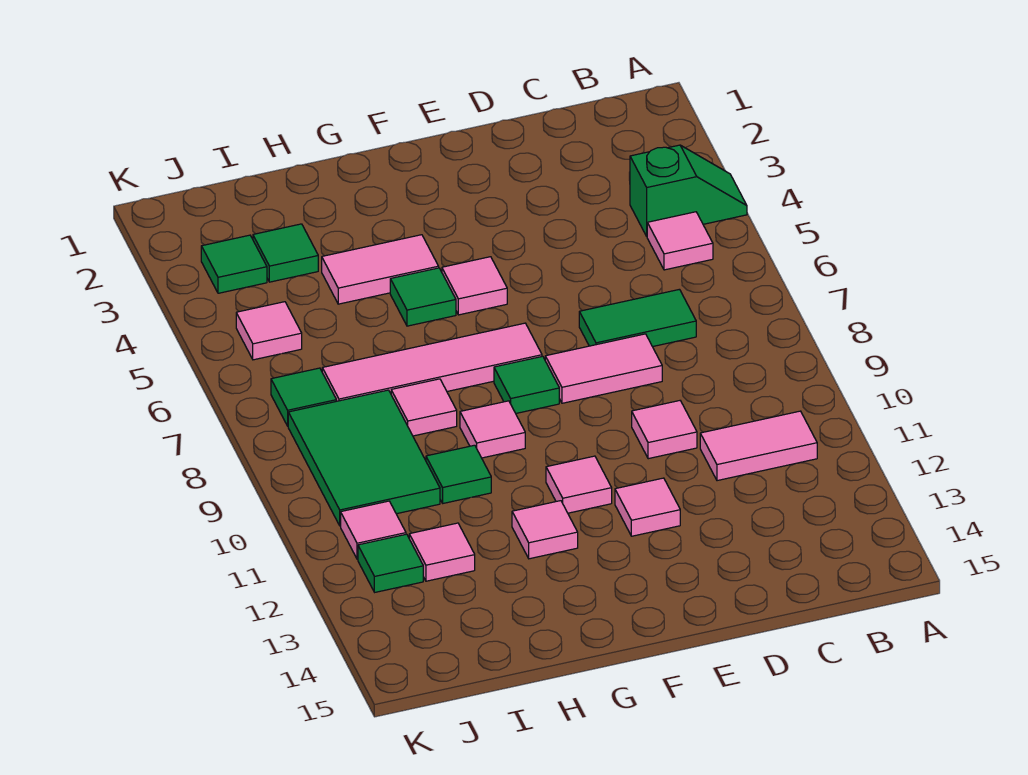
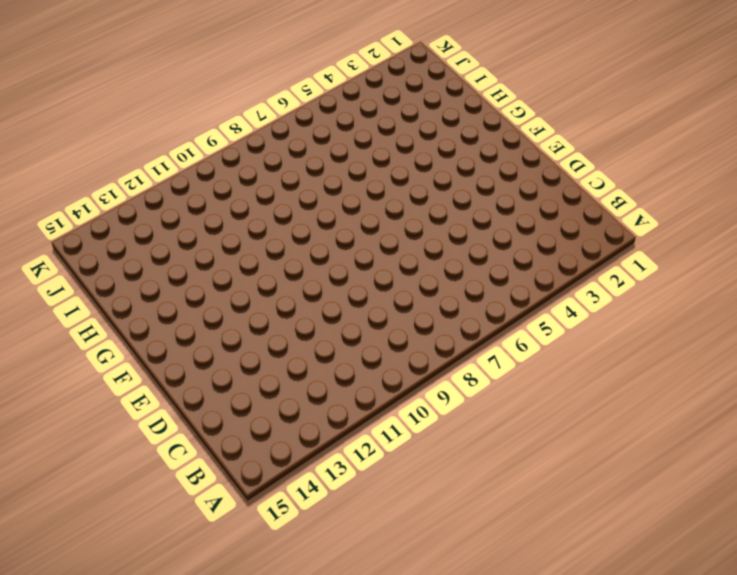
none -> green slope A4:B4 level 1 top B
none -> pink tile B5 level 1
none -> pink tile B11:C11 level 1

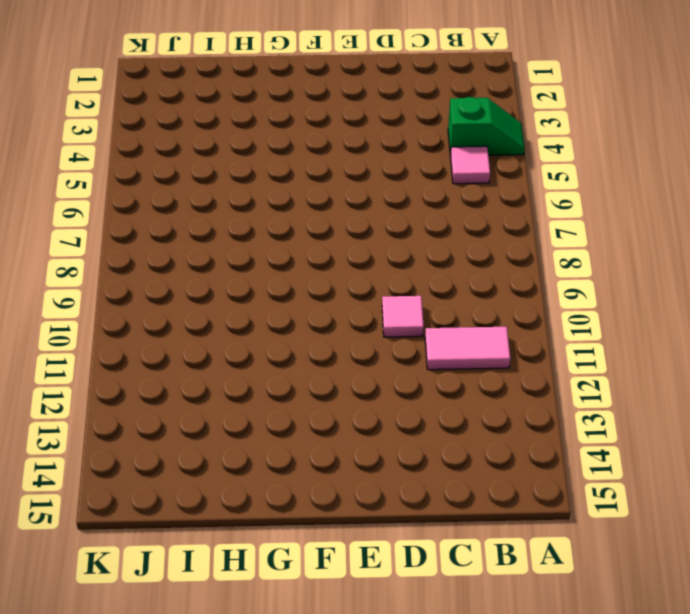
none -> green tile C7:D7 level 1
none -> pink tile D8:E8 level 1
none -> pink tile E12 level 1

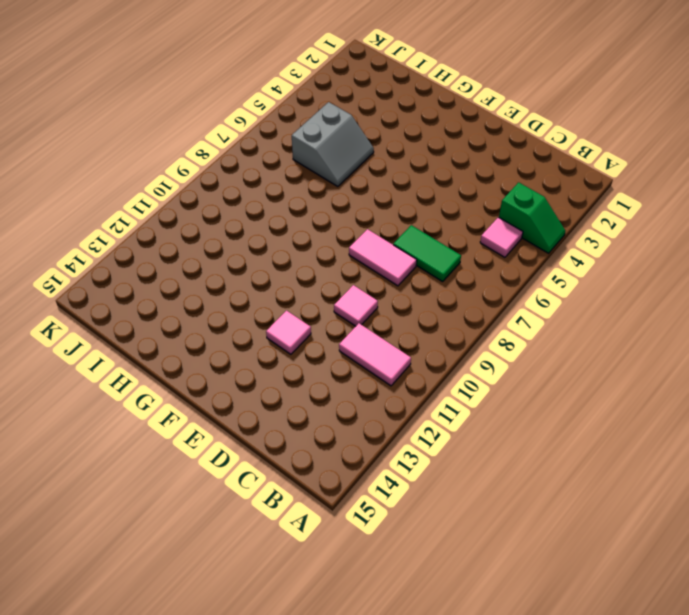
grey slope H5:I6 level 1 top I -> none
none -> pink tile F5 level 1
none -> pink tile F7:I7 level 1
none -> green tile F8 level 1

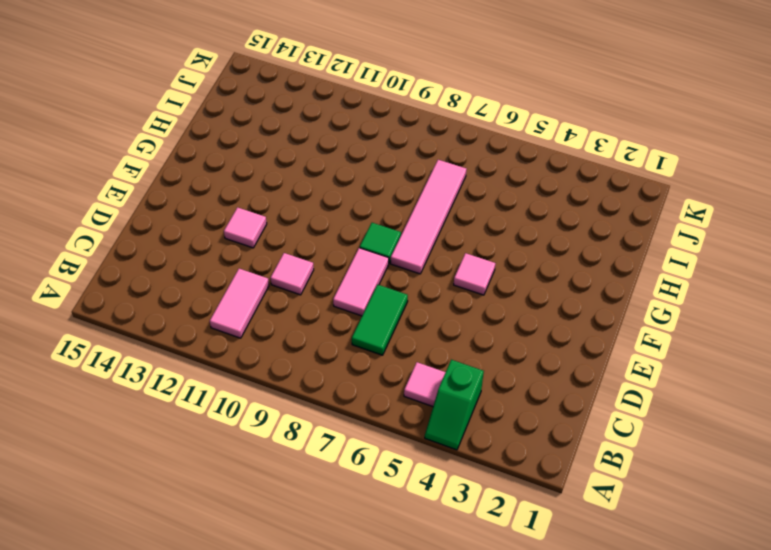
none -> pink tile F11 level 1
none -> pink tile G4:H4 level 1
none -> green tile G5 level 1

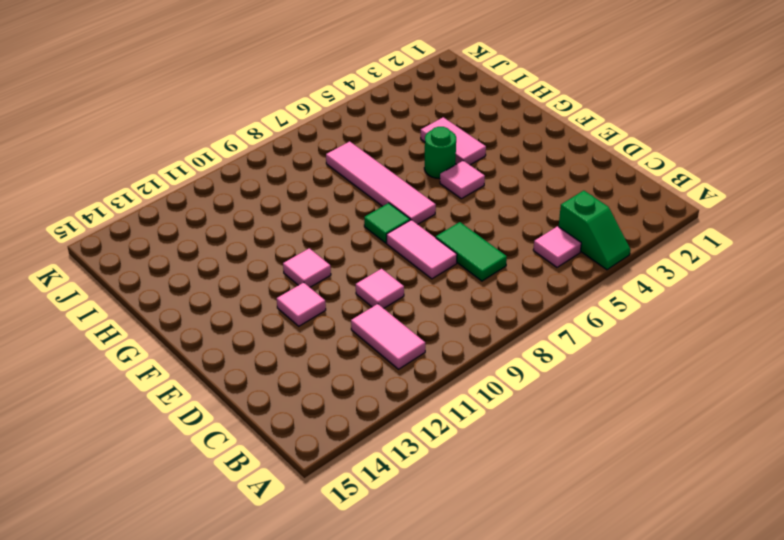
green round brick G5 level 1 -> green tile G5 level 1
none -> pink tile G9 level 1
none -> pink tile G12 level 1
none -> pink tile H8 level 1

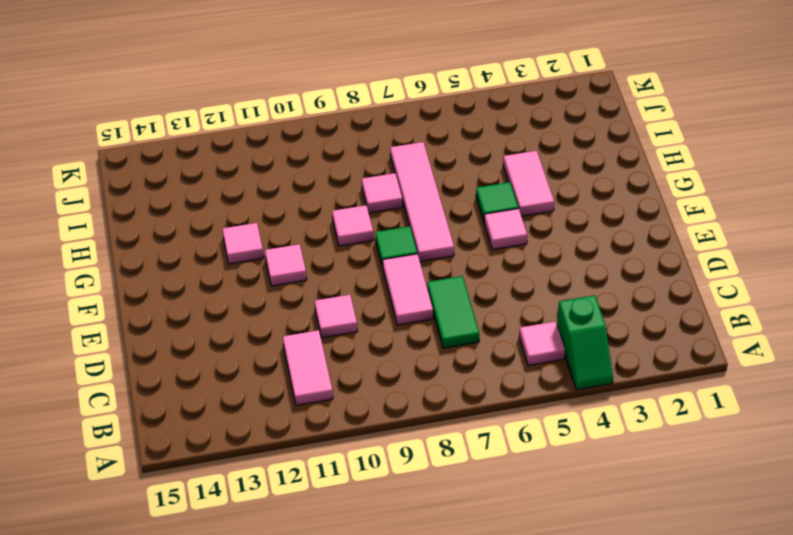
none -> pink tile E12 level 1
none -> green tile H10 level 1
none -> green tile I3 level 1

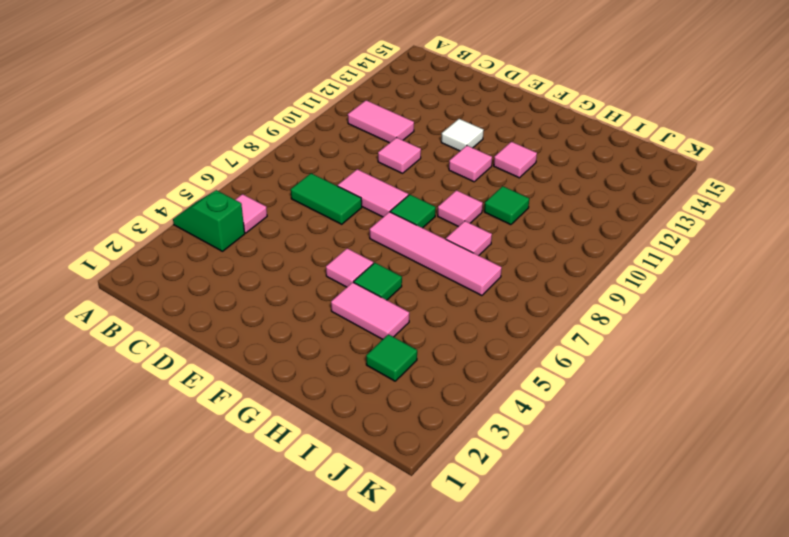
white tile E12 level 1 -> pink tile E12 level 1
none -> green tile I8:J10 level 1
none -> pink tile I12 level 1
none -> green tile J3 level 1

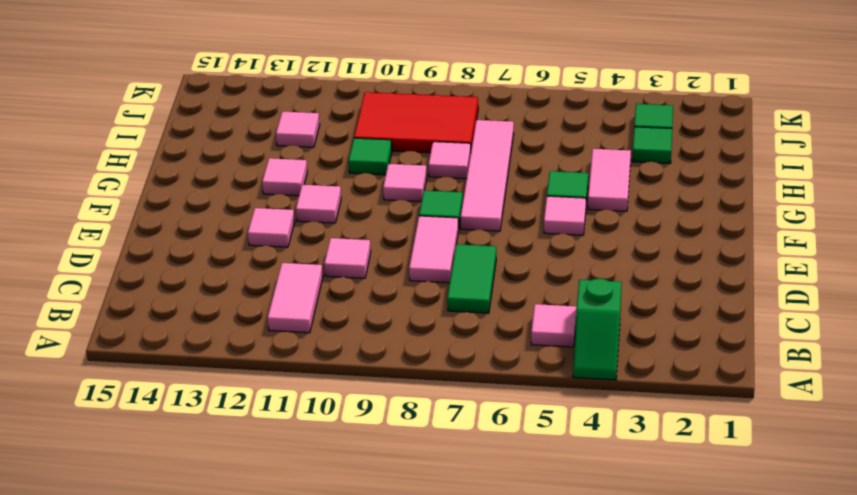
red tile I8:J10 level 1 -> green tile I8:J10 level 1
none -> pink tile J5 level 1
none -> green tile J7 level 1
none -> pink tile J11 level 1

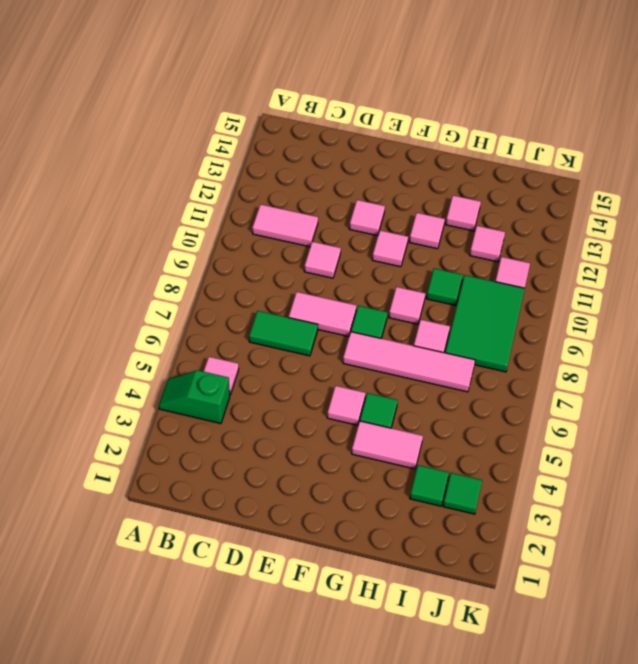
pink tile H13 level 1 -> pink tile J5 level 1
none -> green tile J7 level 1
none -> green tile J12 level 1

